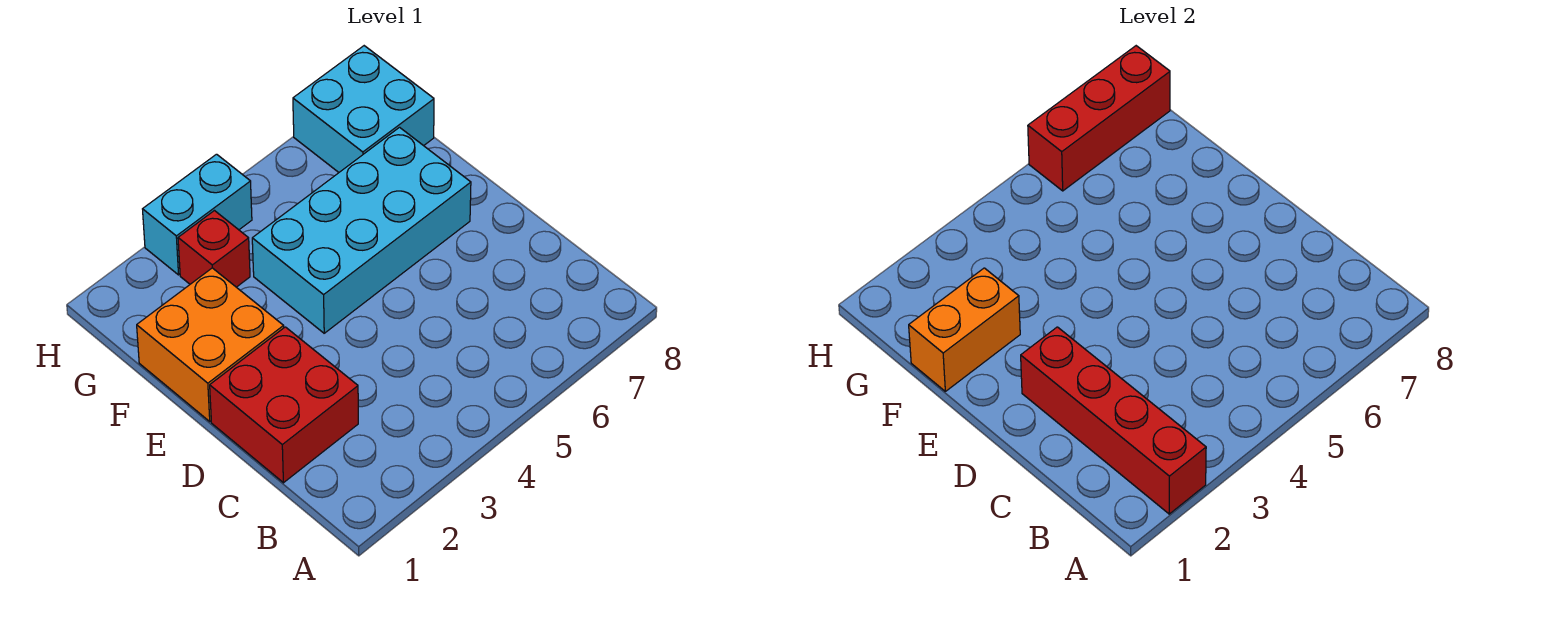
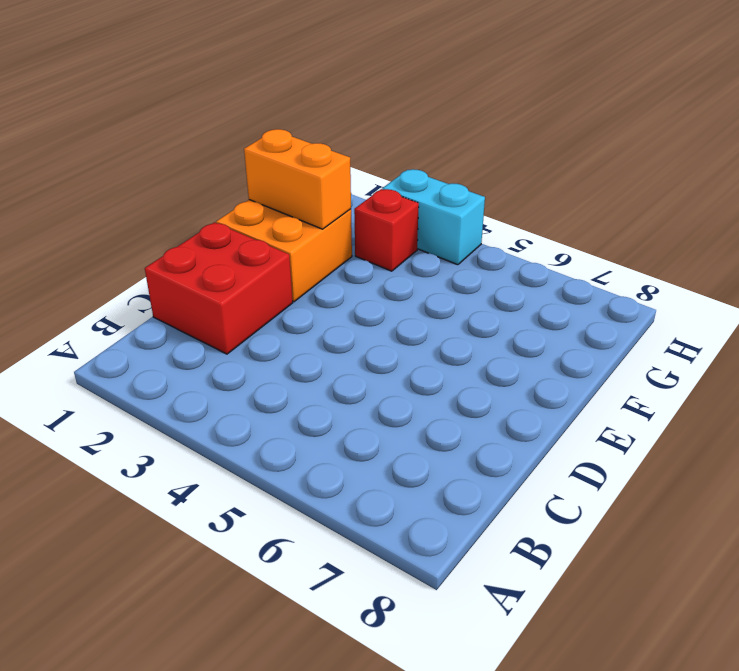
none -> cyan brick E4:F7 level 1
none -> cyan brick G7:H8 level 1

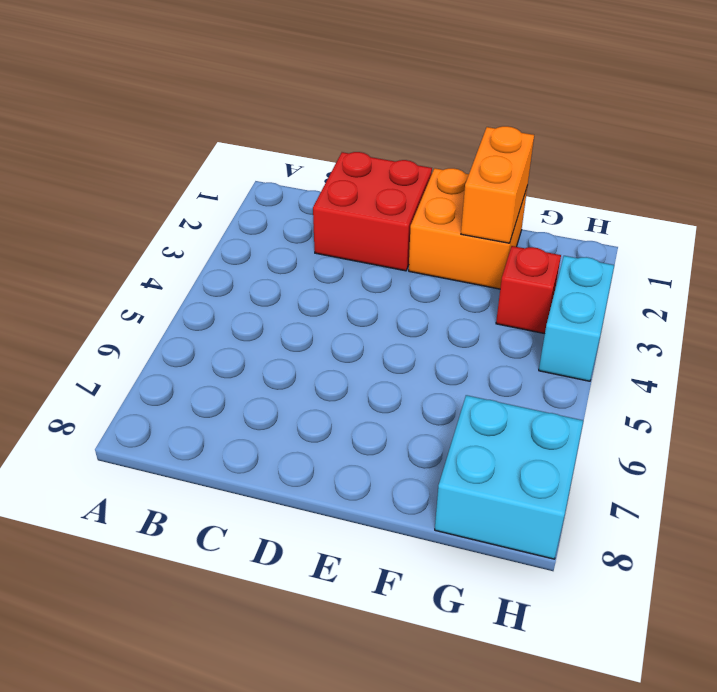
none -> cyan brick E4:F7 level 1
none -> red brick A2:D2 level 2

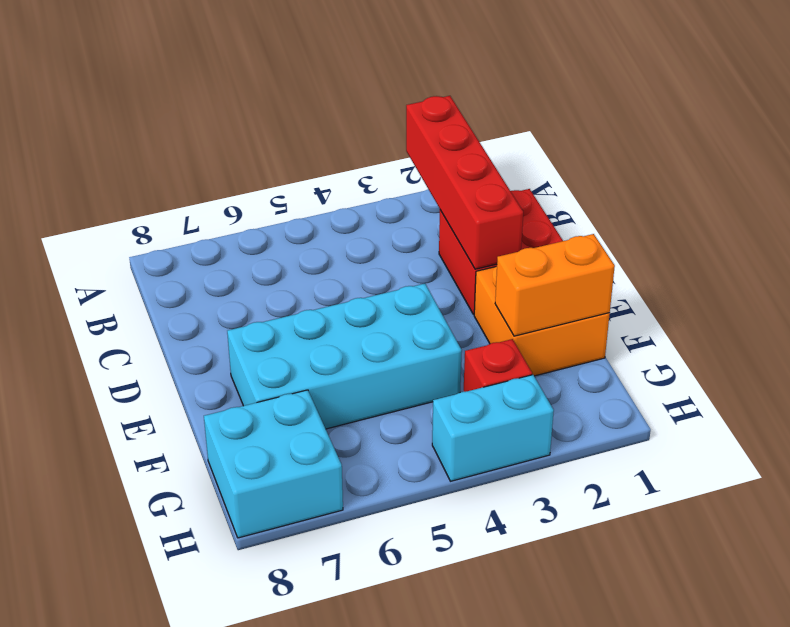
none -> red brick H6:H8 level 2

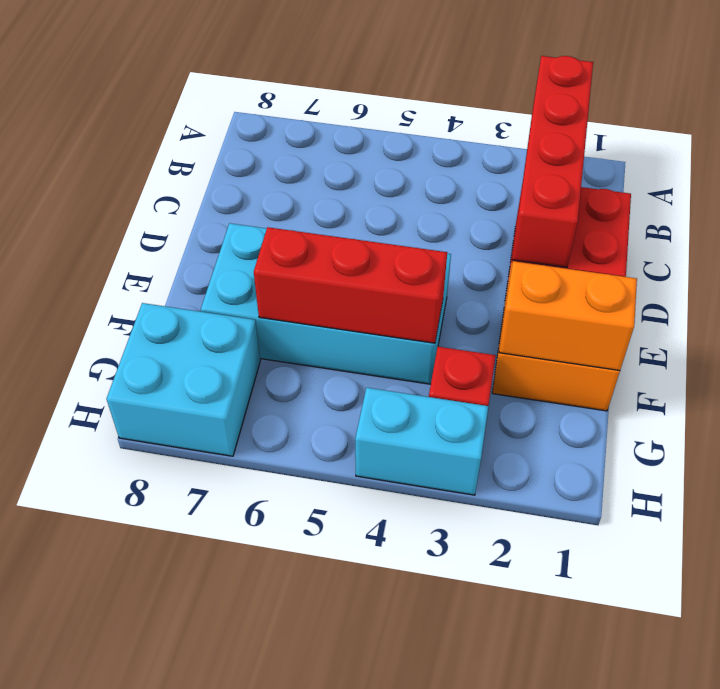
red brick F4:F6 level 2 -> red brick H6:H8 level 2

